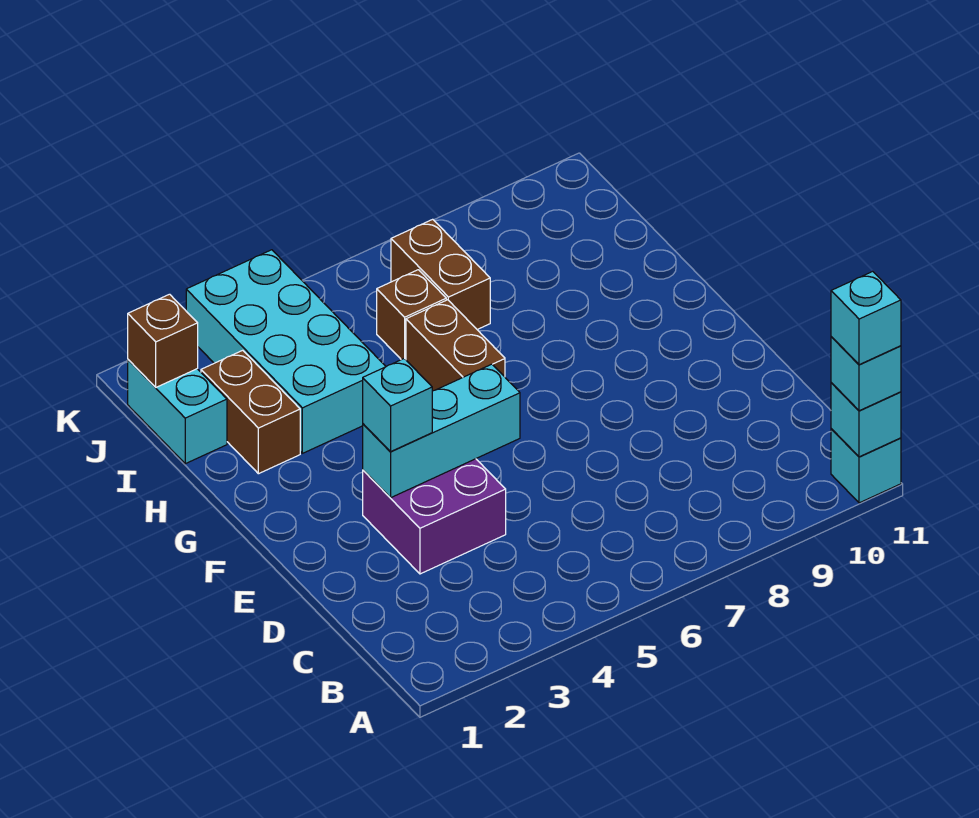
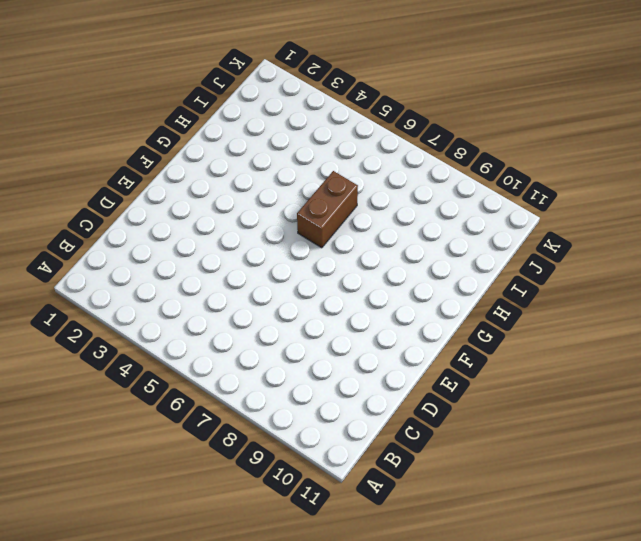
none -> cyan brick A11 level 1
none -> purple brick D3:E4 level 1
none -> brown brick H2:I2 level 1

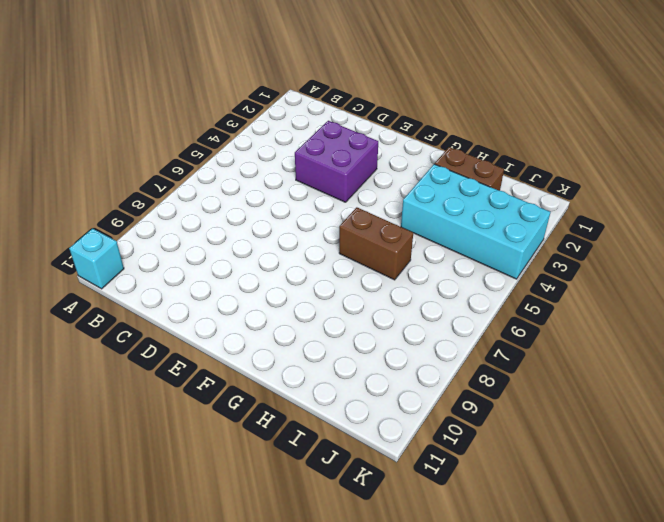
none -> cyan brick I1:J1 level 1
none -> brown brick I6 level 1
none -> brown brick I7:J7 level 1

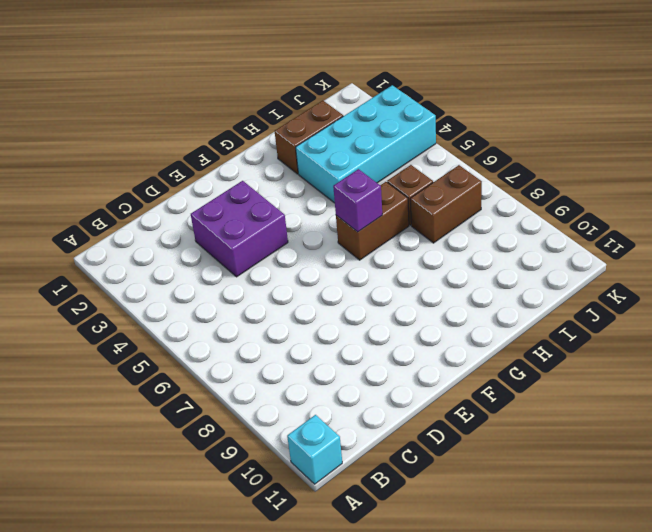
purple brick G6 level 2 -> none
none -> cyan brick I1:J1 level 1
none -> cyan brick A11 level 2
none -> cyan brick E3:E5 level 2

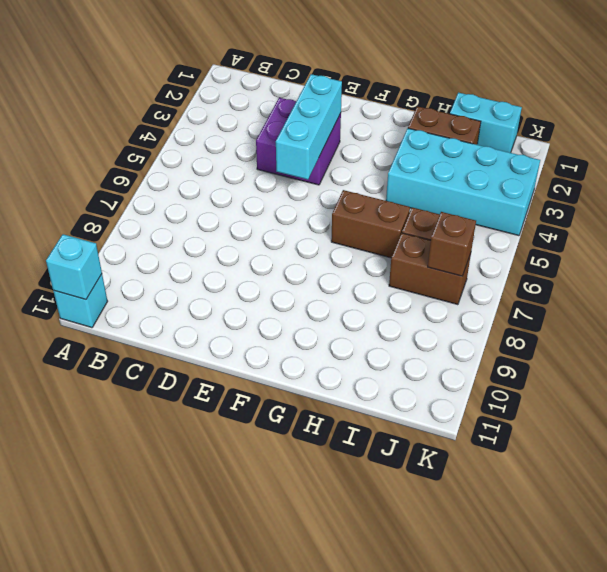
brown brick J7 level 2 -> brown brick J1 level 2
none -> cyan brick A11 level 3
none -> cyan brick E3 level 3
none -> cyan brick A11 level 4

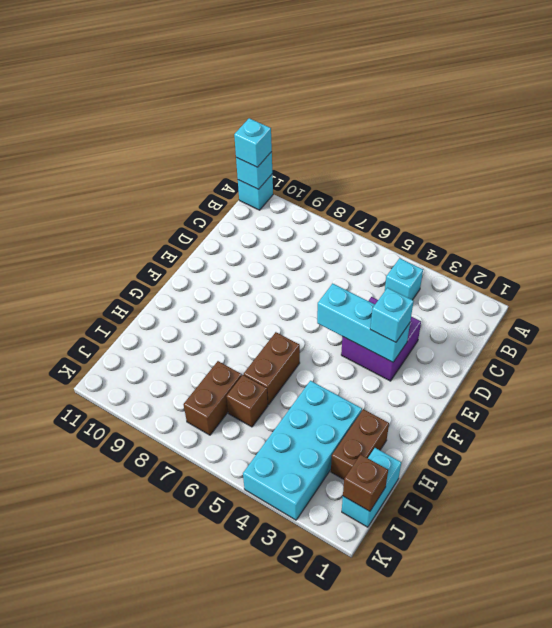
cyan brick B4 level 1 -> cyan brick A11 level 4

